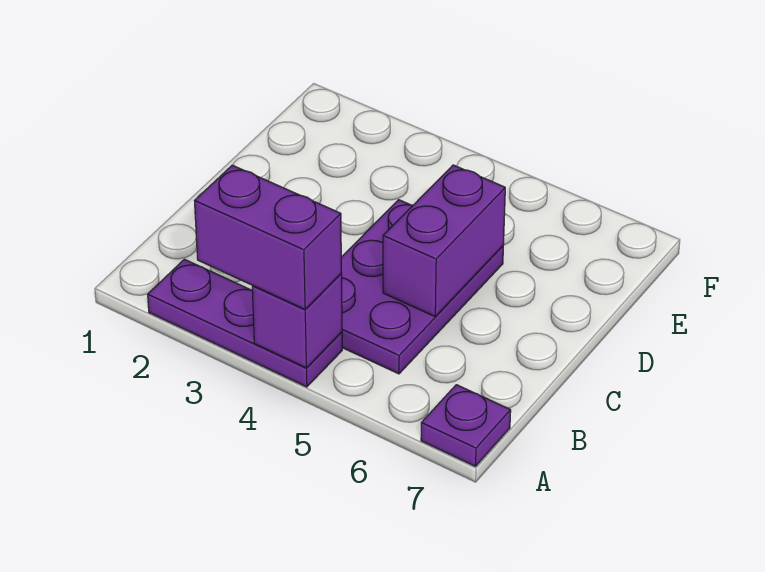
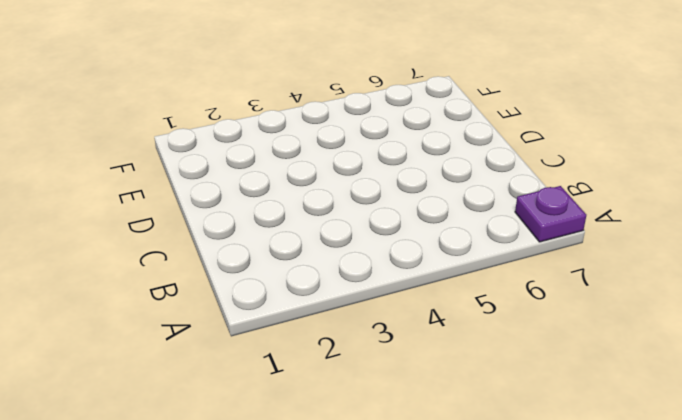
none -> purple plate A2:A4 level 1
none -> purple plate B4:D5 level 1

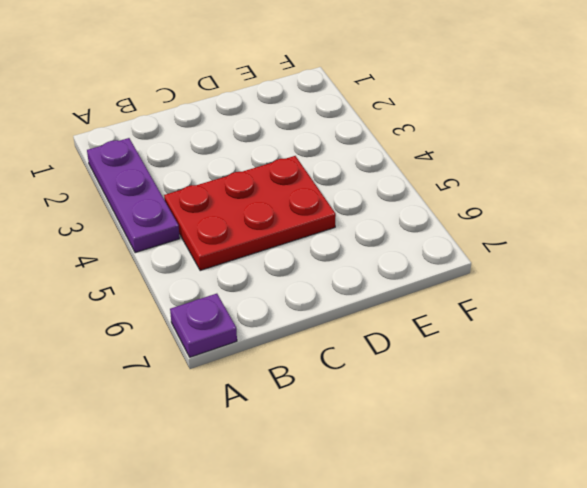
red plate B4:D5 level 1 -> purple plate B4:D5 level 1
none -> purple brick A4 level 2
none -> purple brick C5:D5 level 2

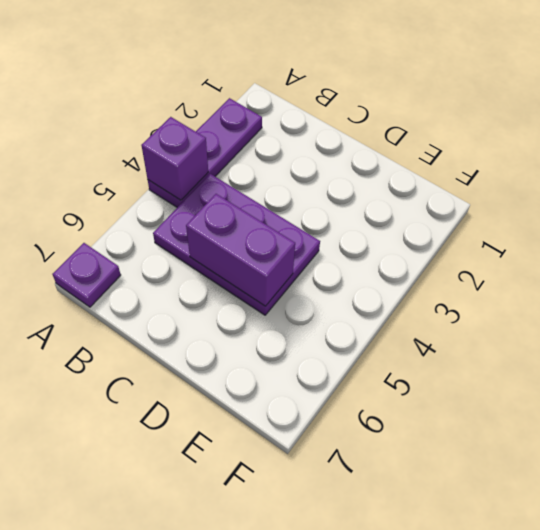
none -> purple brick A3:A4 level 3

